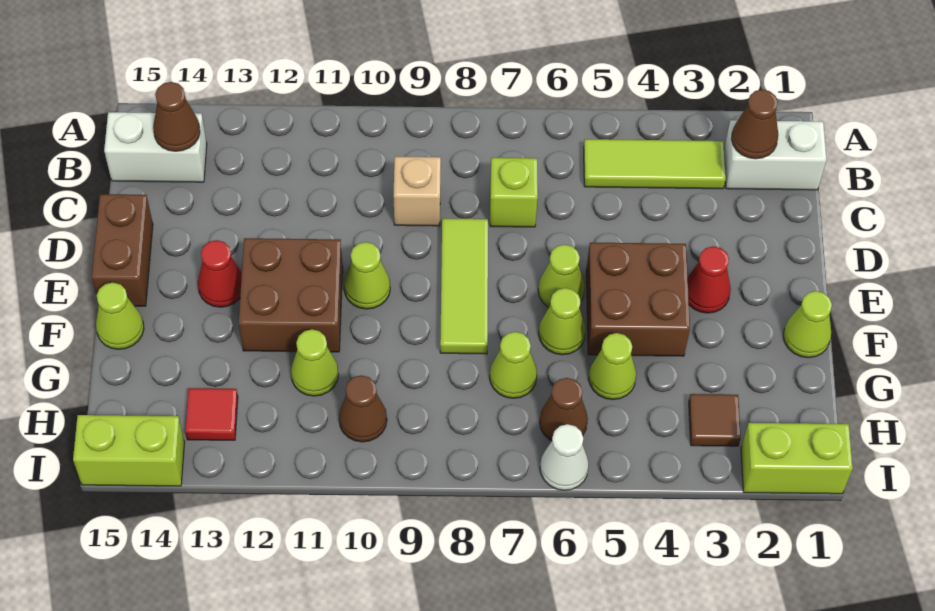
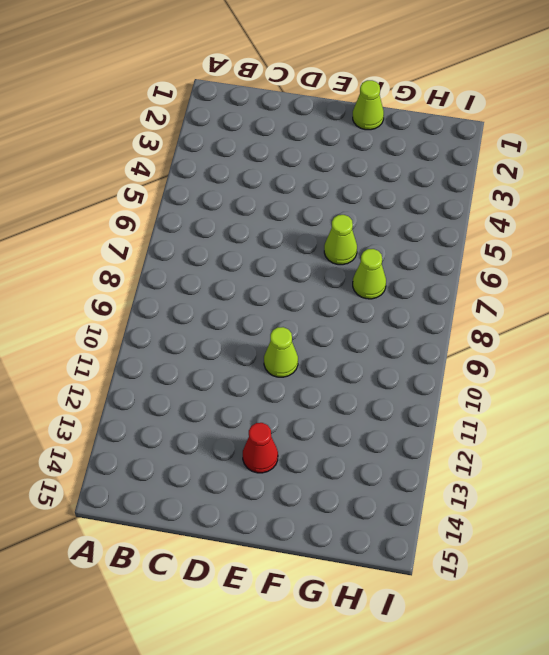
none -> white brick B1:B2 level 1
none -> lime tile B3:B5 level 1
none -> white brick B14:B15 level 1

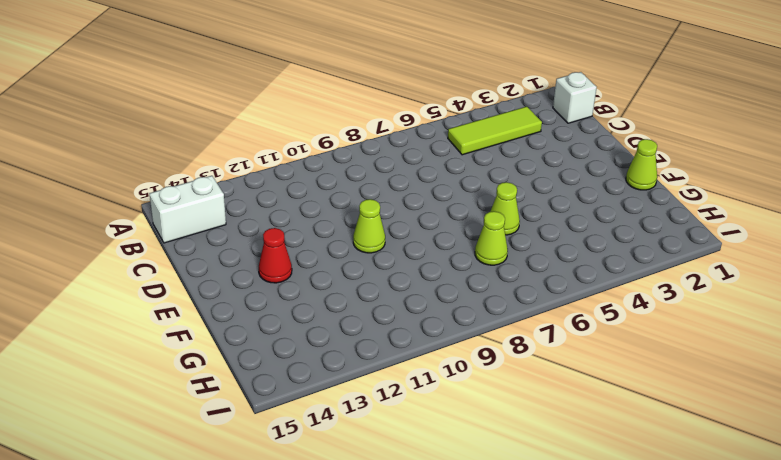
white brick B1 level 1 -> white brick B1:B2 level 1
none -> lime brick C7 level 1
none -> tan brick C9 level 1
none -> lime tile D8:F8 level 1

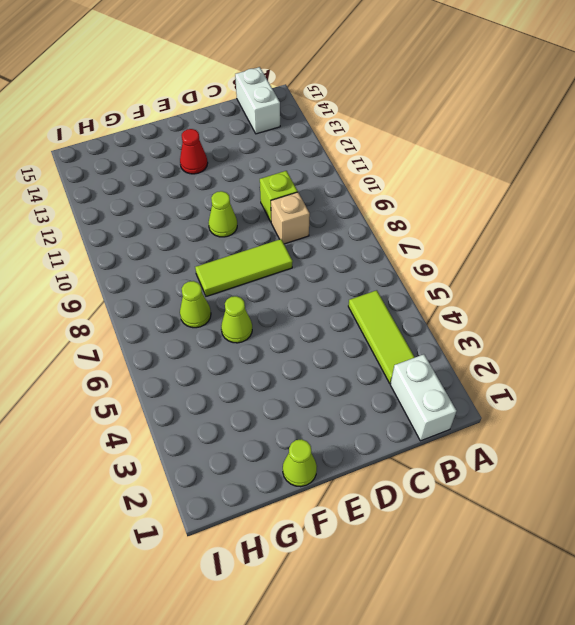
lime brick C10 level 1 -> lime brick C7 level 1
none -> brown brick D15:E15 level 1
none -> red cone E3 level 1
none -> brown brick E4:F5 level 1

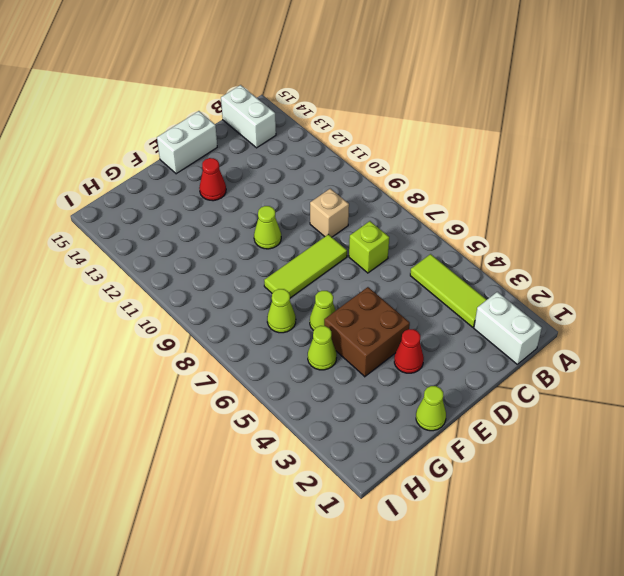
white brick D15:E15 level 1 -> brown brick D15:E15 level 1
none -> lime cone E6 level 1
none -> brown brick E11:F12 level 1
none -> lime cone F15 level 1

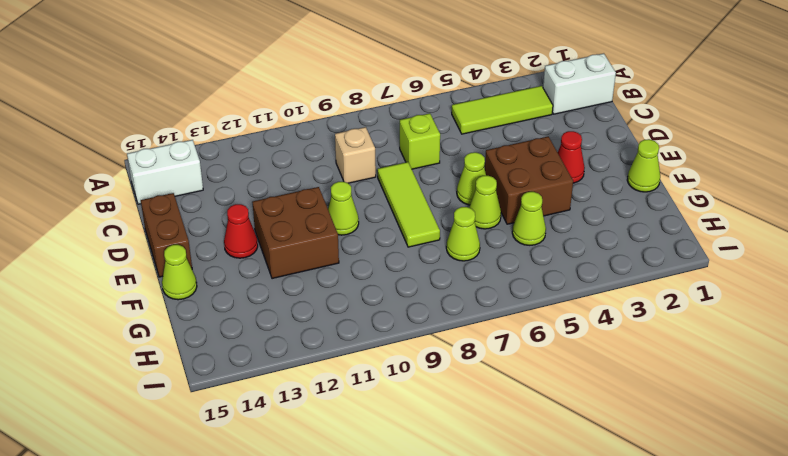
none -> lime cone G11 level 1
none -> brown tile H3 level 1
none -> brown cone H6 level 1

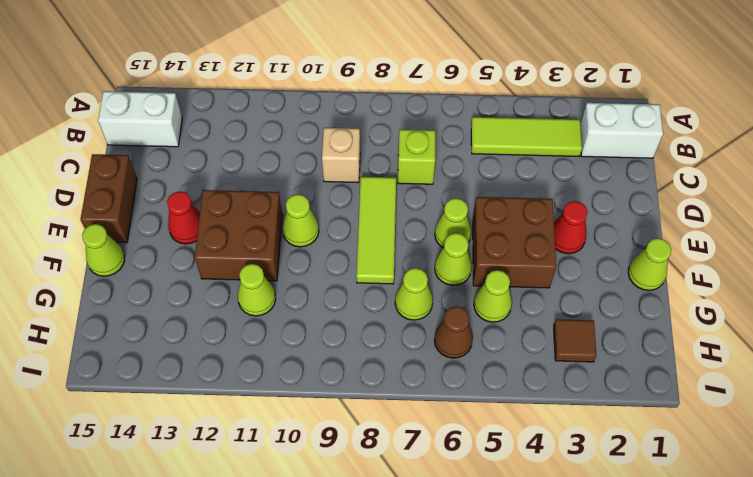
none -> brown cone H10 level 1
none -> red tile H13 level 1
none -> lime brick I1:I2 level 1

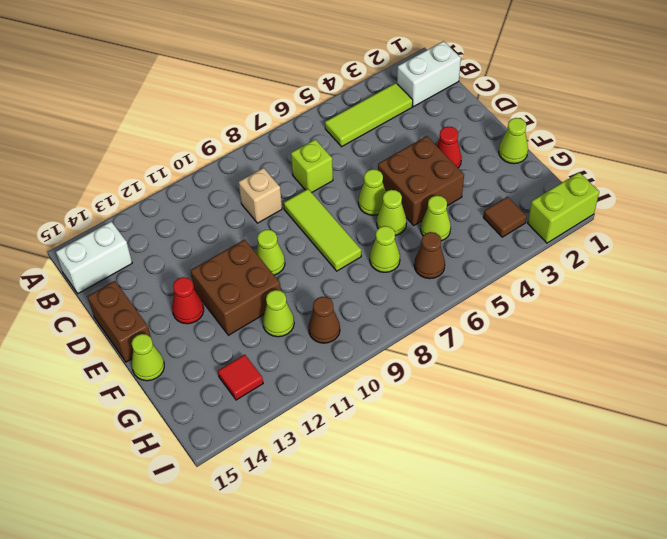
none -> white cone I6 level 1
none -> lime brick I14:I15 level 1
none -> brown cone B2 level 2

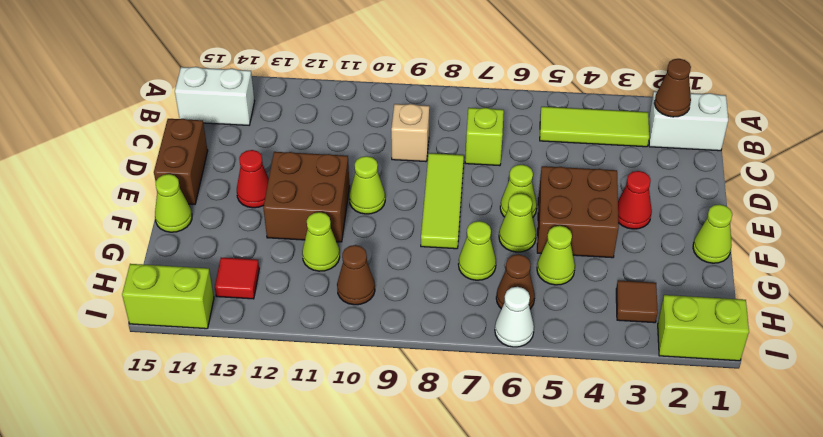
none -> brown cone B14 level 2

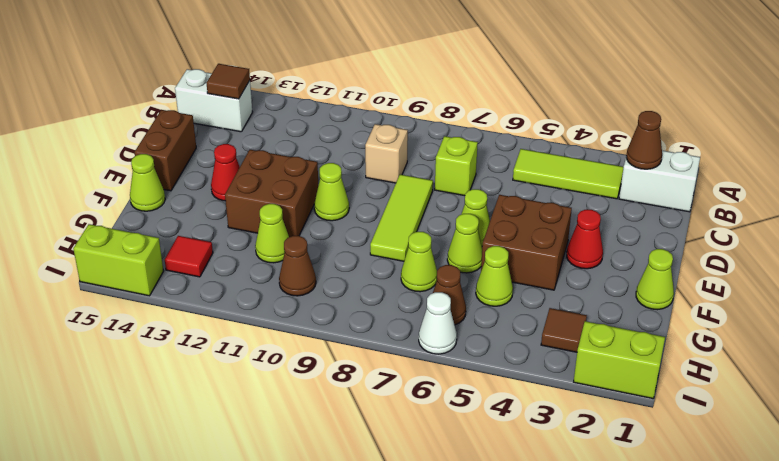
brown tile B14 level 2 -> brown cone B14 level 2

